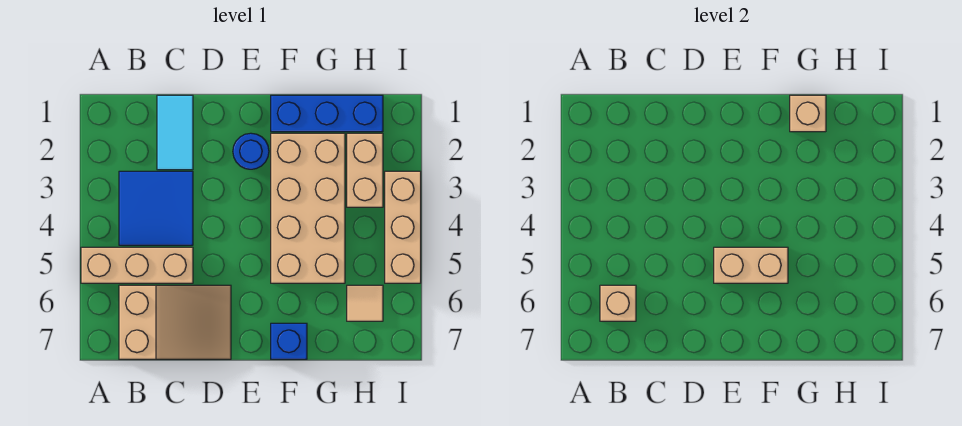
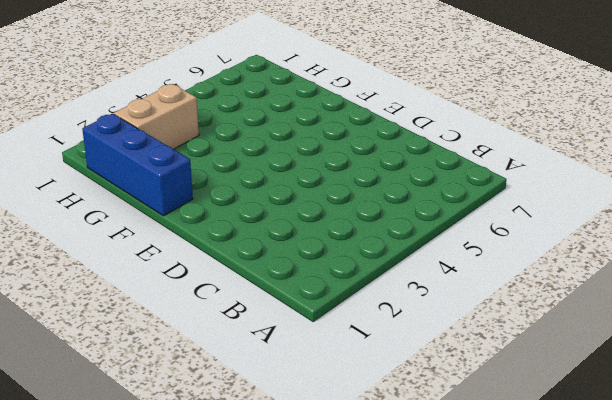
none -> tan brick A5:C5 level 1
none -> blue tile B3:C4 level 1
none -> tan slope B6:D7 level 1 top B

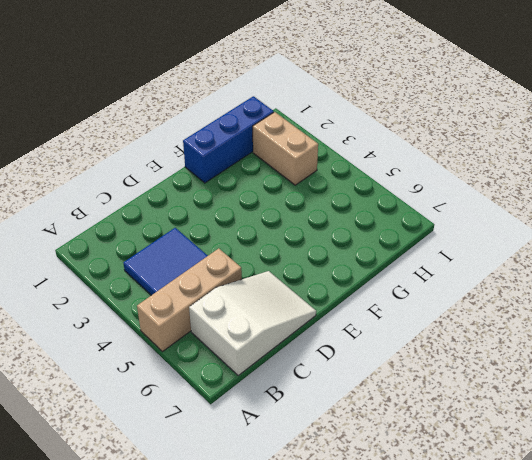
white slope B6:D7 level 1 top B -> tan slope B6:D7 level 1 top B
none -> cyan tile C1:C2 level 1
none -> blue round brick E2 level 1
none -> tan brick F2:G5 level 1

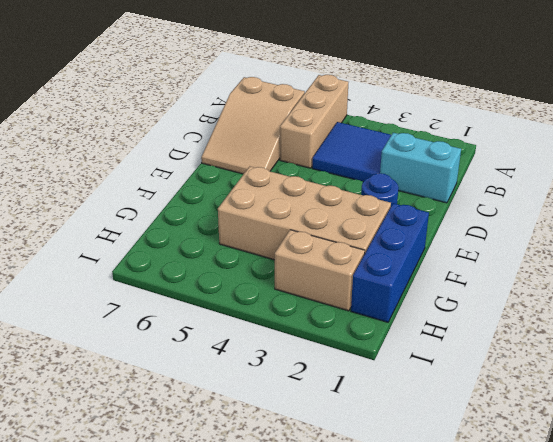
cyan brick C1:C2 level 1 -> cyan tile C1:C2 level 1
none -> blue brick F7 level 1
none -> tan tile H6 level 1
none -> tan brick I3:I5 level 1

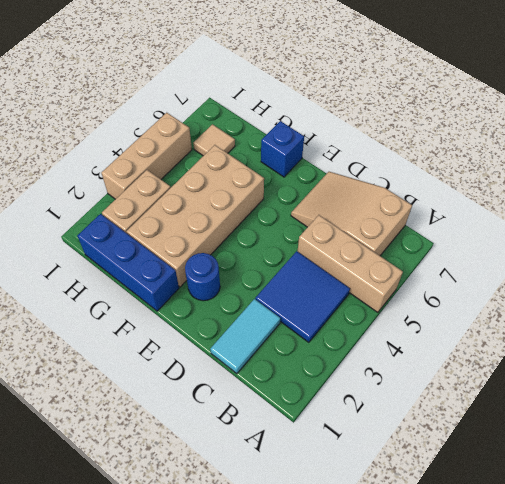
none -> tan brick B6 level 2
none -> tan brick E5:F5 level 2
none -> tan brick G1 level 2

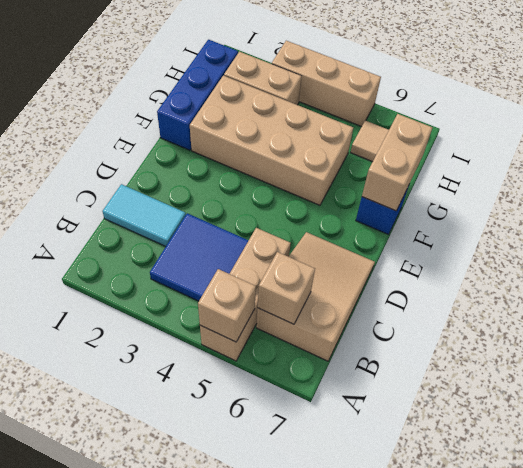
tan brick A5 level 2 -> tan brick G1 level 2
tan brick F7:G7 level 2 -> tan brick E5:F5 level 2
none -> blue round brick E2 level 1

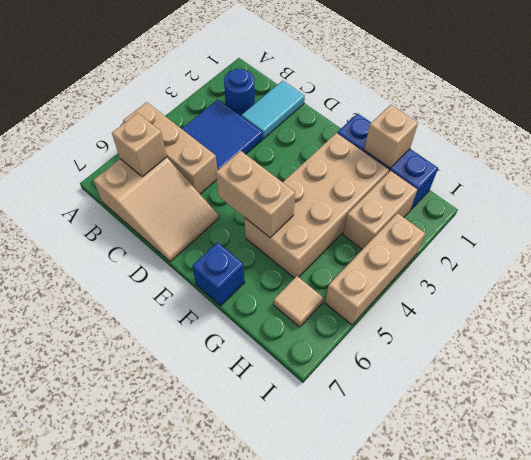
blue round brick B2 level 1 -> blue round brick E2 level 1

